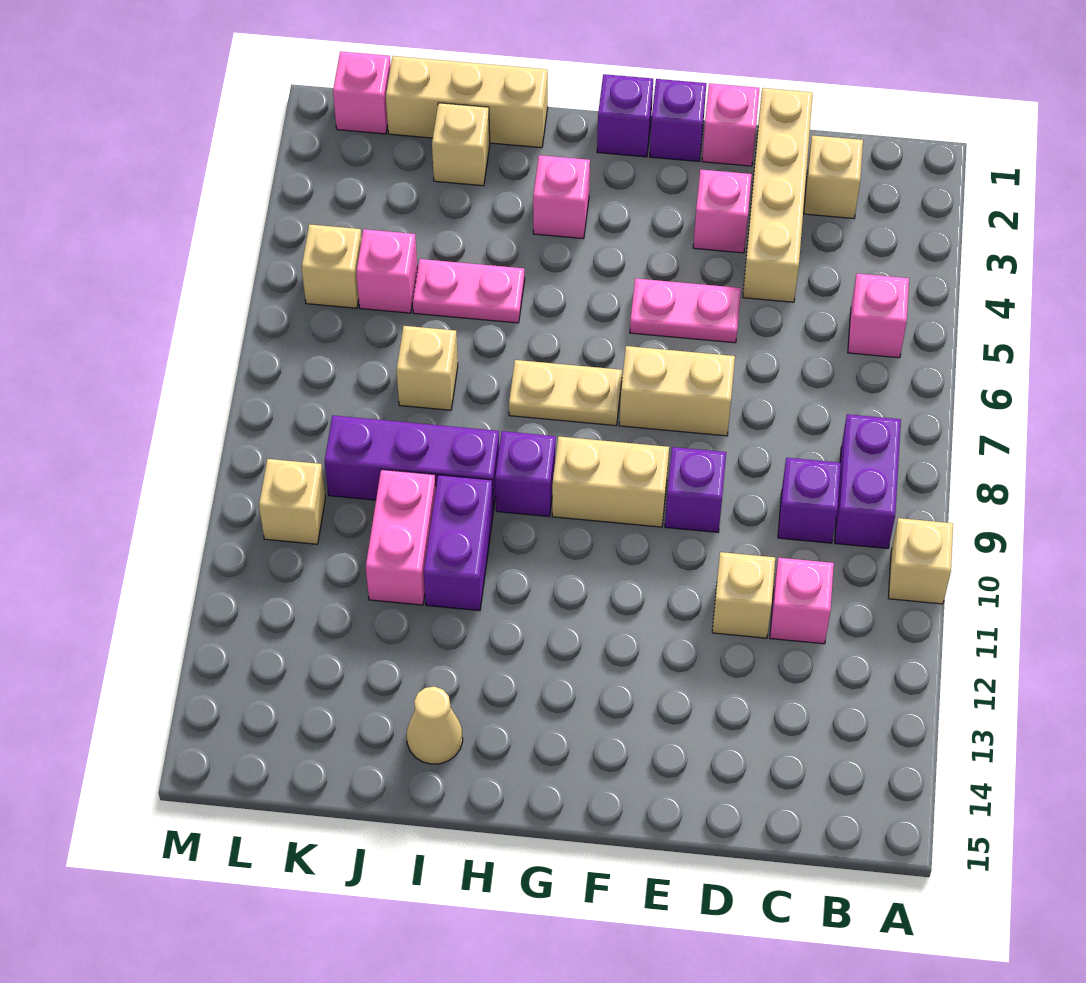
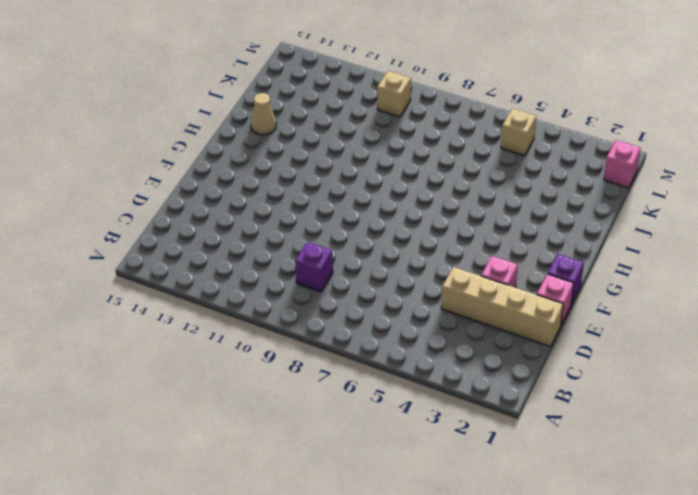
none -> tan brick A10 level 1
none -> pink brick B5 level 1
none -> purple brick B8:B9 level 1
none -> tan brick C2 level 1

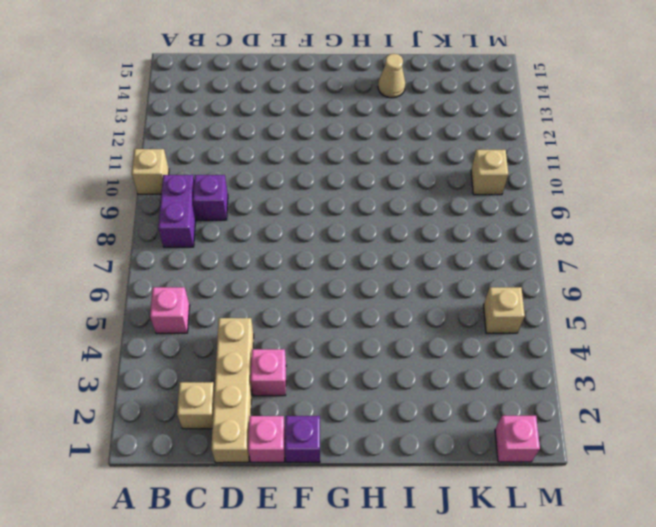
none -> pink brick C11 level 1
none -> tan brick D11 level 1
none -> pink plate E5:F5 level 1
none -> tan brick E7:F7 level 1

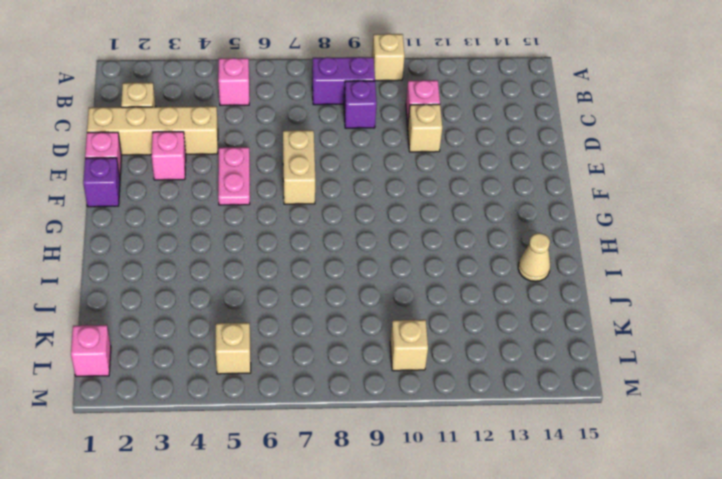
none -> purple brick E9 level 1
none -> tan brick F9:G9 level 1
none -> purple brick G1 level 1
none -> tan plate G7:H7 level 1

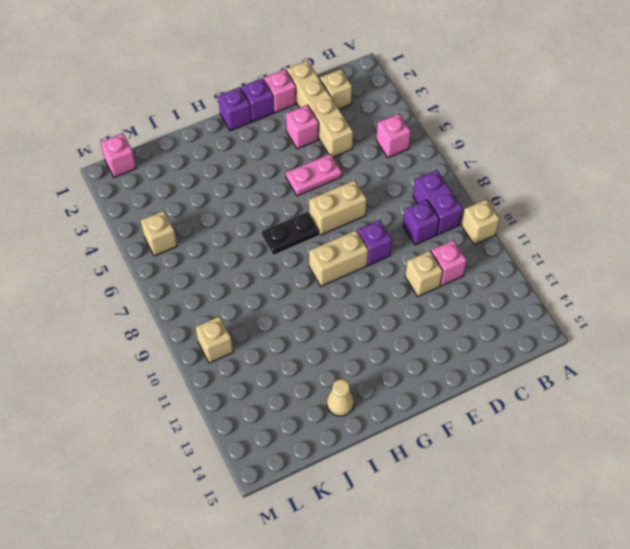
black plate G7:H7 level 1 -> tan plate G7:H7 level 1
none -> pink brick H3 level 1
none -> purple brick H9 level 1
none -> tan brick I1:K1 level 1
none -> pink plate I5:J5 level 1

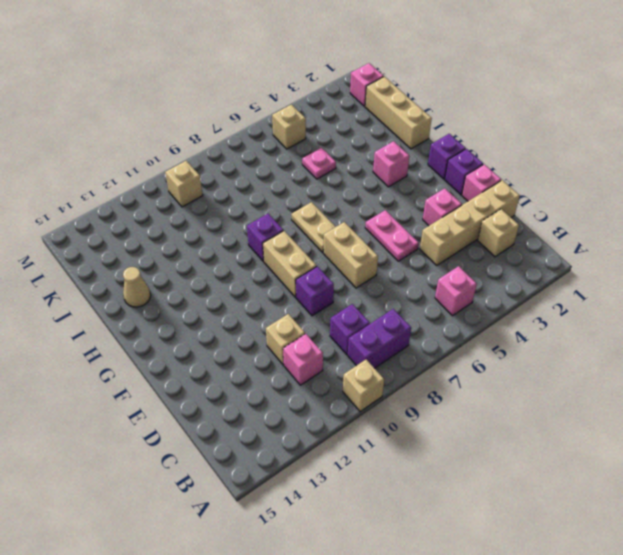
pink plate J5 level 1 -> pink plate I5:J5 level 1
none -> purple brick I9:K9 level 1
none -> purple brick I10:I11 level 1
none -> tan brick J2 level 1
none -> tan brick J7 level 1

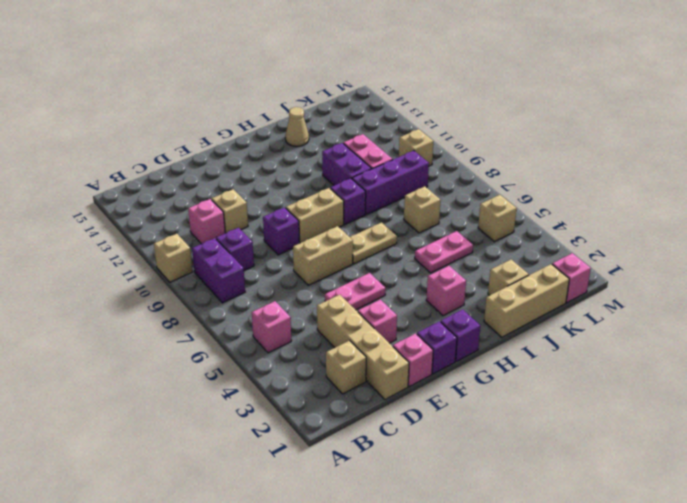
none -> pink brick K5 level 1

